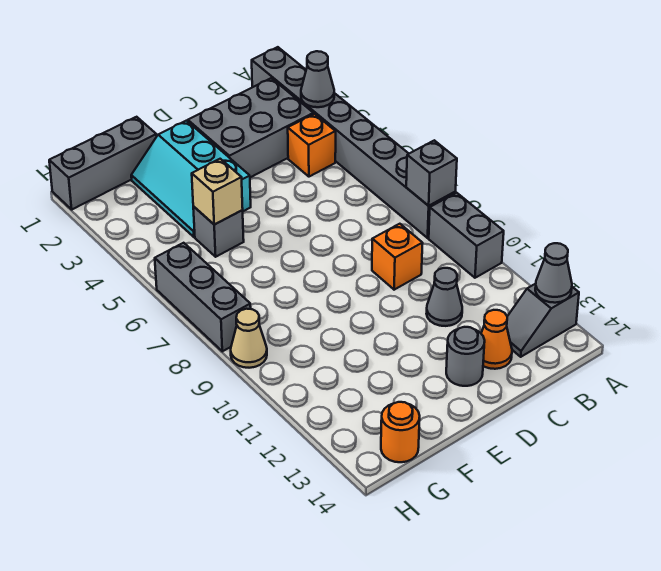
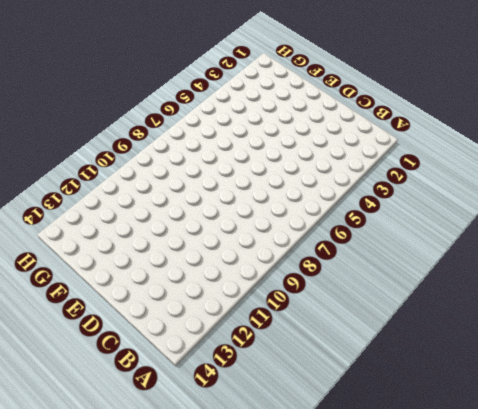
none -> grey brick A1:A8 level 1
none -> grey brick A9:A10 level 1
none -> grey slope A13:B13 level 1 top A

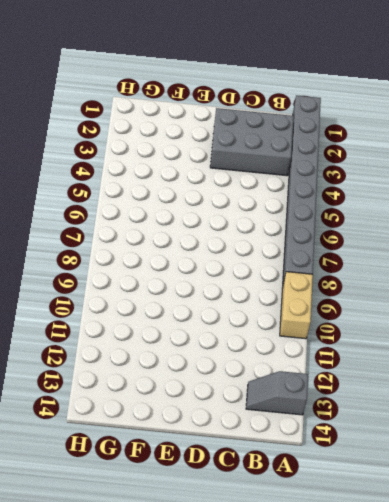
tan brick A9:A10 level 1 -> grey brick A9:A10 level 1
none -> orange brick B4 level 1
none -> orange brick C9 level 1
none -> grey cone C11 level 1

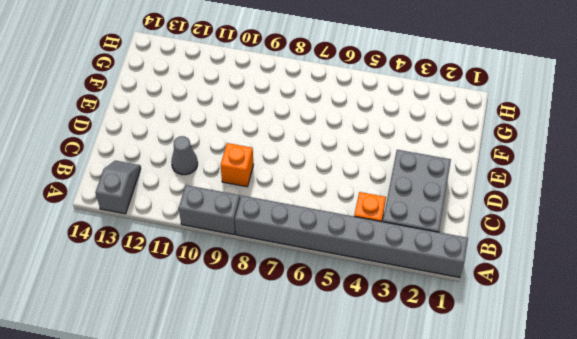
none -> orange cone C13 level 1
none -> grey round brick D13 level 1
none -> cyan slope E2:F4 level 1 top E

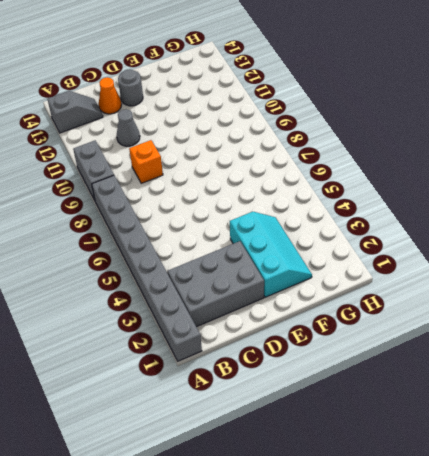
none -> orange brick B4 level 1
none -> grey brick F1:H1 level 1
none -> grey brick F5 level 1

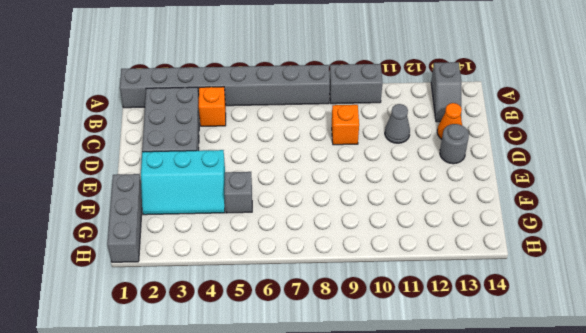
none -> orange round brick G14 level 1
none -> grey brick H6:H8 level 1
none -> tan cone H9 level 1

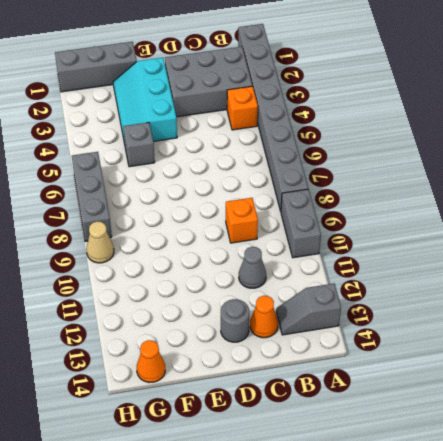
orange cone G14 level 1 -> orange round brick G14 level 1
none -> grey cone A3 level 2
none -> grey brick A8 level 2
none -> grey cone A13 level 2

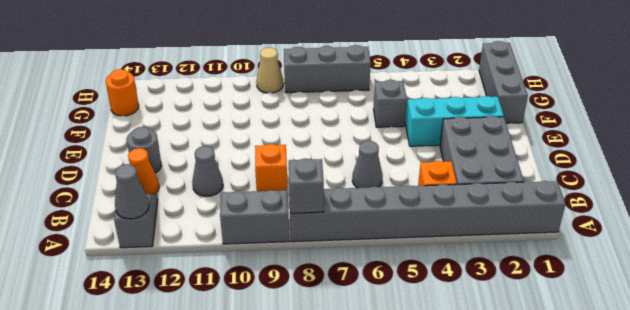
grey cone C6 level 1 -> grey cone A3 level 2
none -> tan brick F5 level 2

